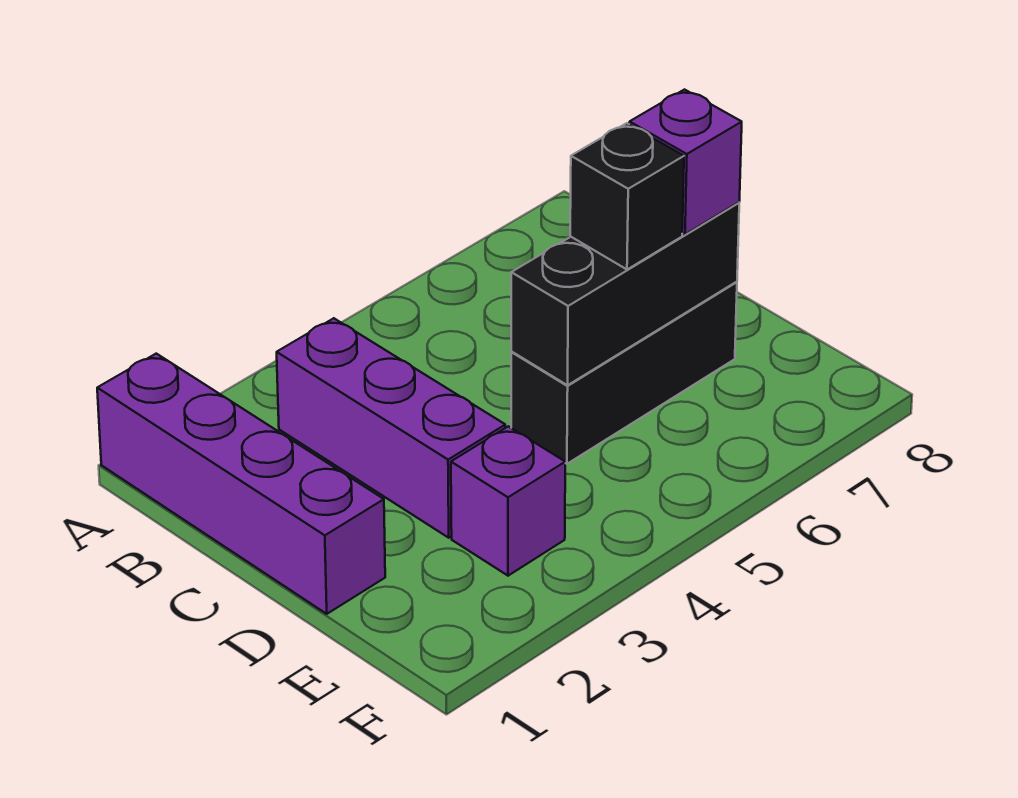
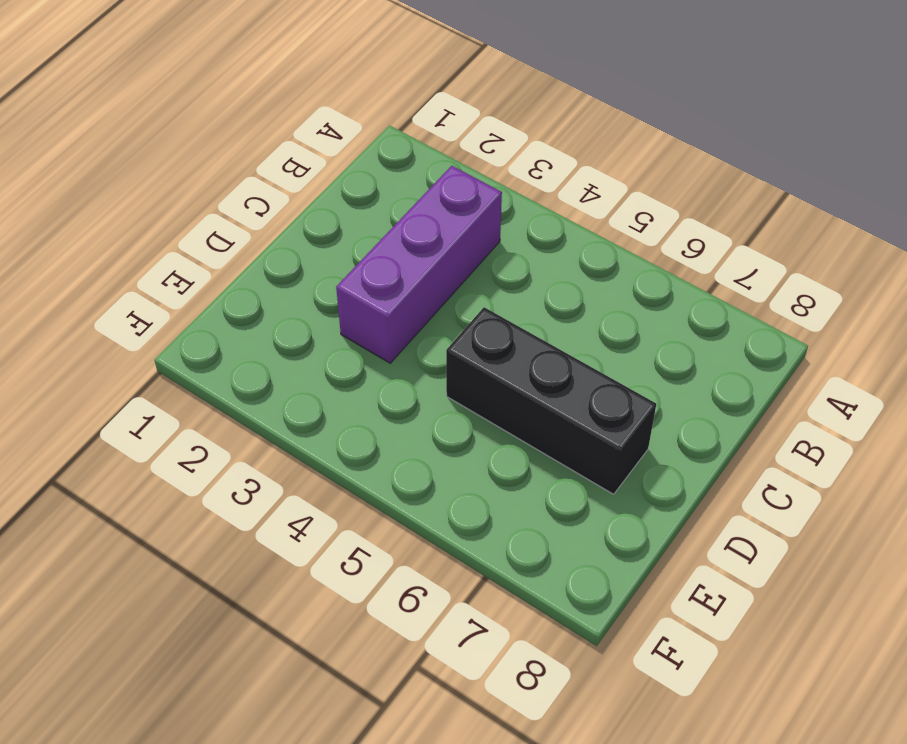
none -> purple brick A1:D1 level 1
none -> purple brick E3 level 1

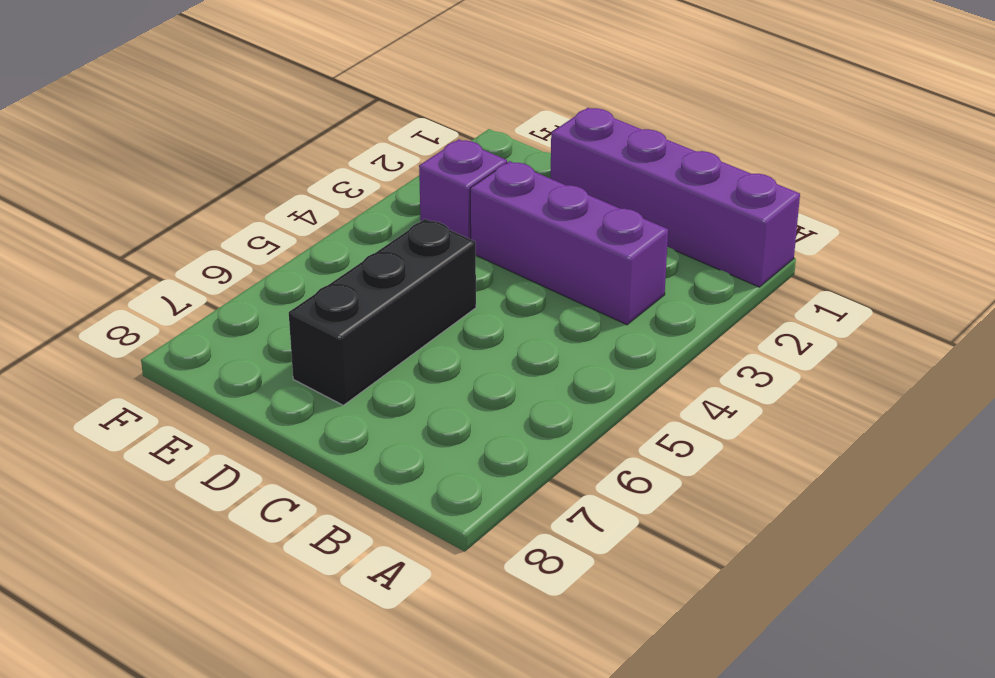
none -> black brick D5:D7 level 2
none -> black brick D6 level 3

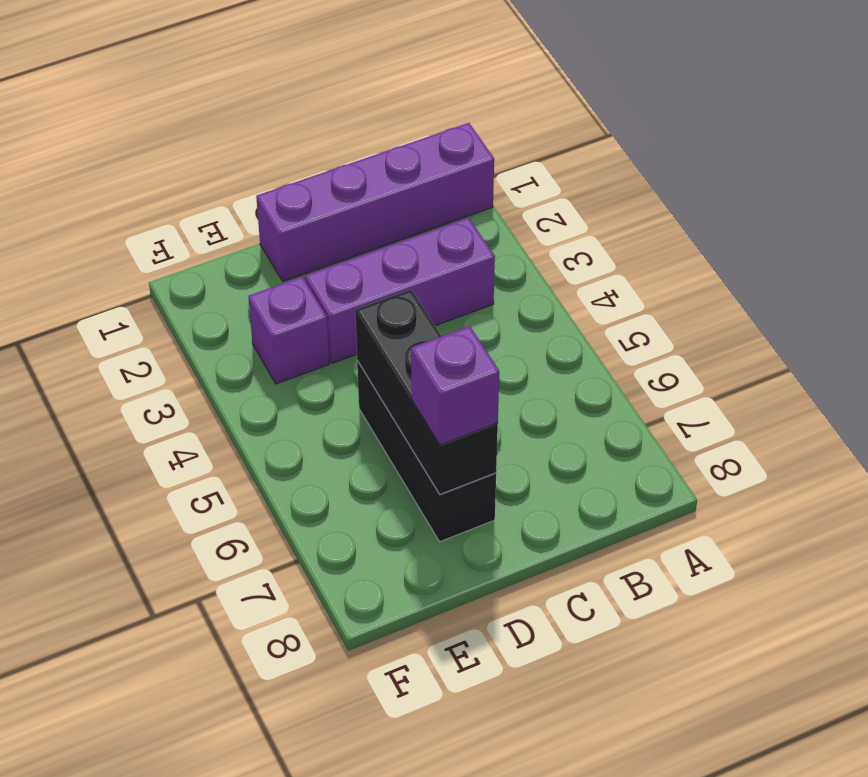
none -> black brick D6 level 3

